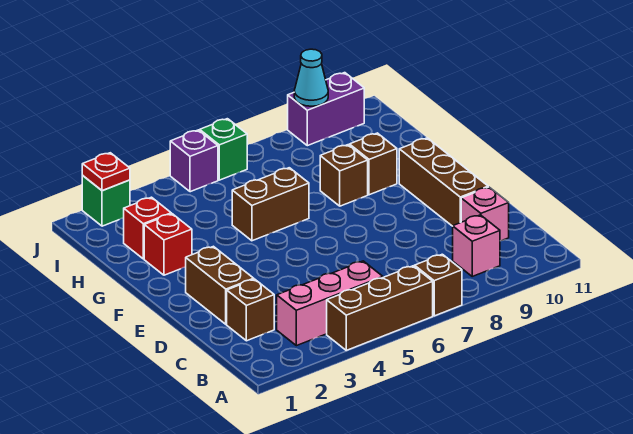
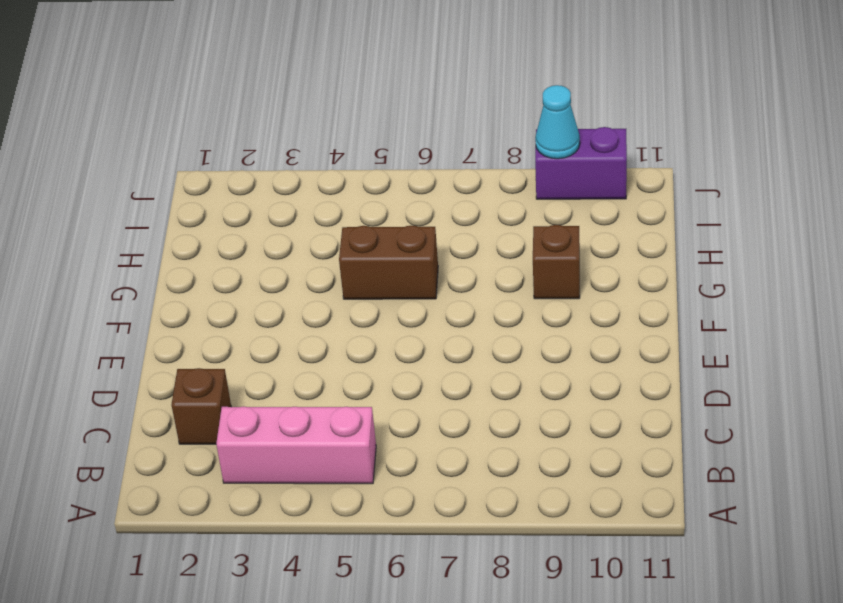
none -> brown brick A4:A6 level 1
none -> brown brick A7 level 1
none -> pink brick B9 level 1

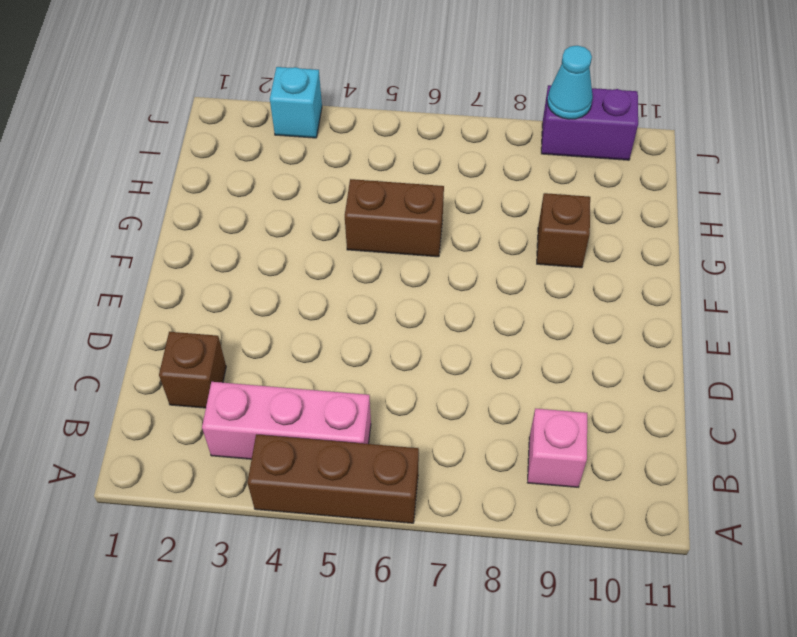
cyan brick J3 level 1 -> none
none -> brown brick A7 level 1
none -> pink brick C10 level 1
none -> brown brick D2:E2 level 1

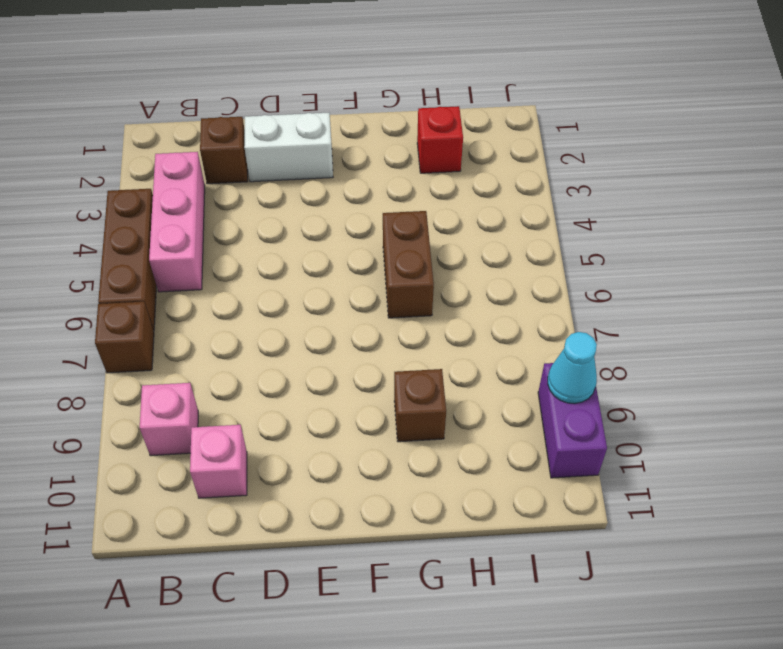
white brick D2:E2 level 1 -> brown brick D2:E2 level 1
none -> brown brick D10:F10 level 1
none -> red brick G2 level 1
none -> brown brick G8 level 1

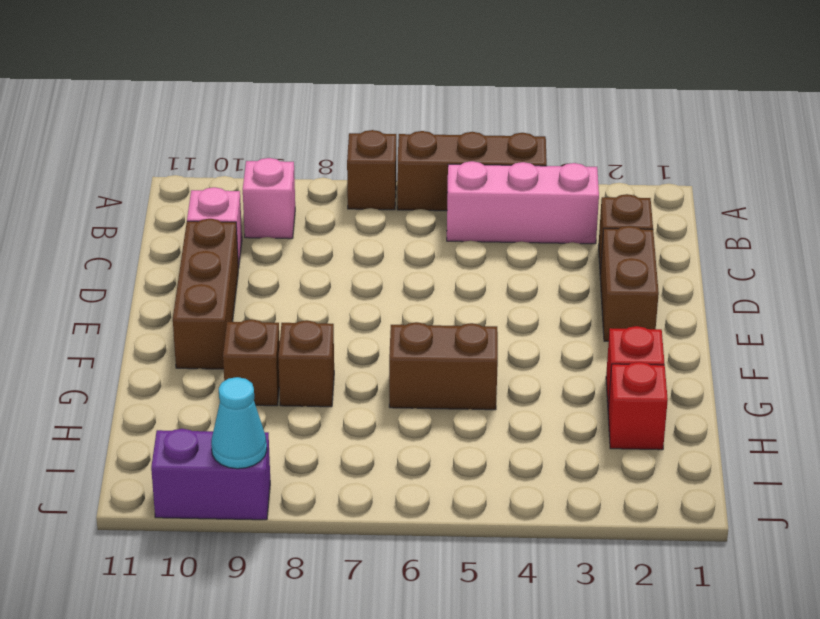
none -> green brick J2 level 1
none -> purple brick J5 level 1
none -> green brick J6 level 1

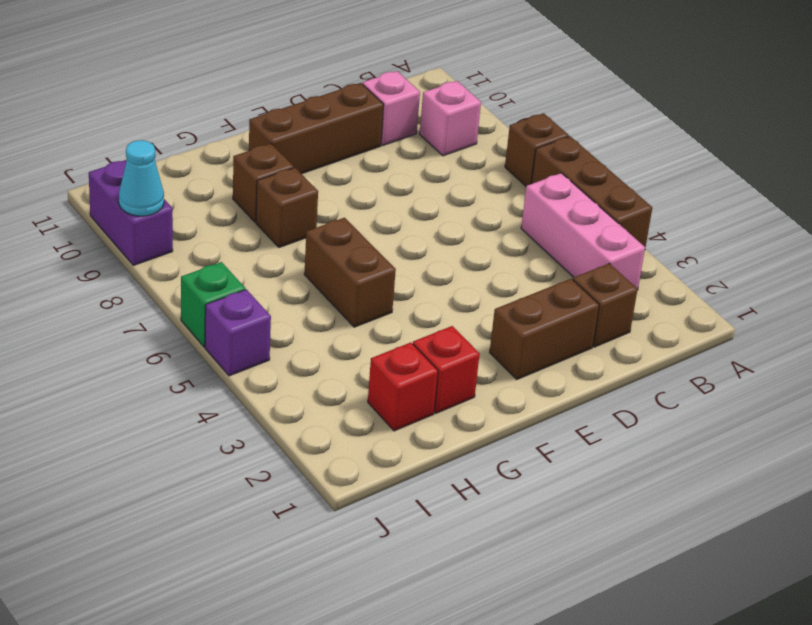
none -> green brick J2 level 1
none -> red plate J2 level 2

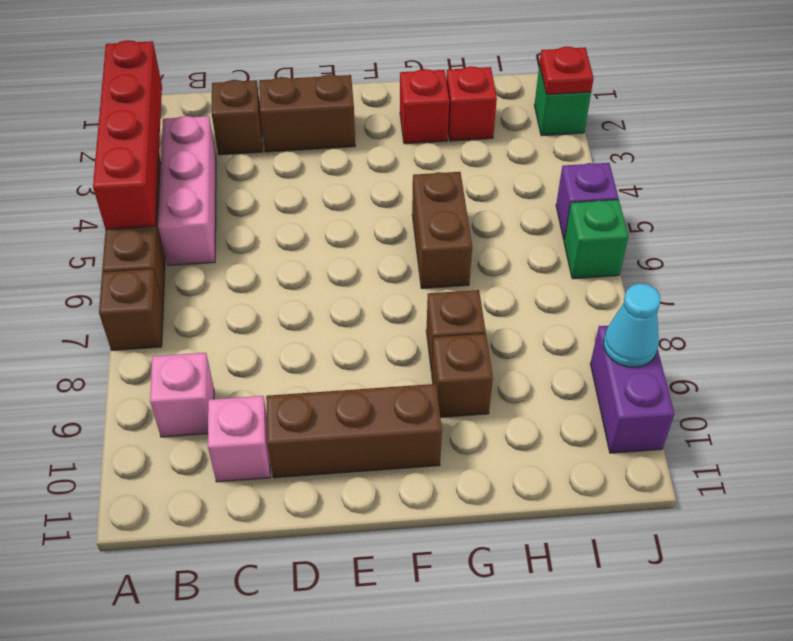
red brick A2:A5 level 2 -> none

